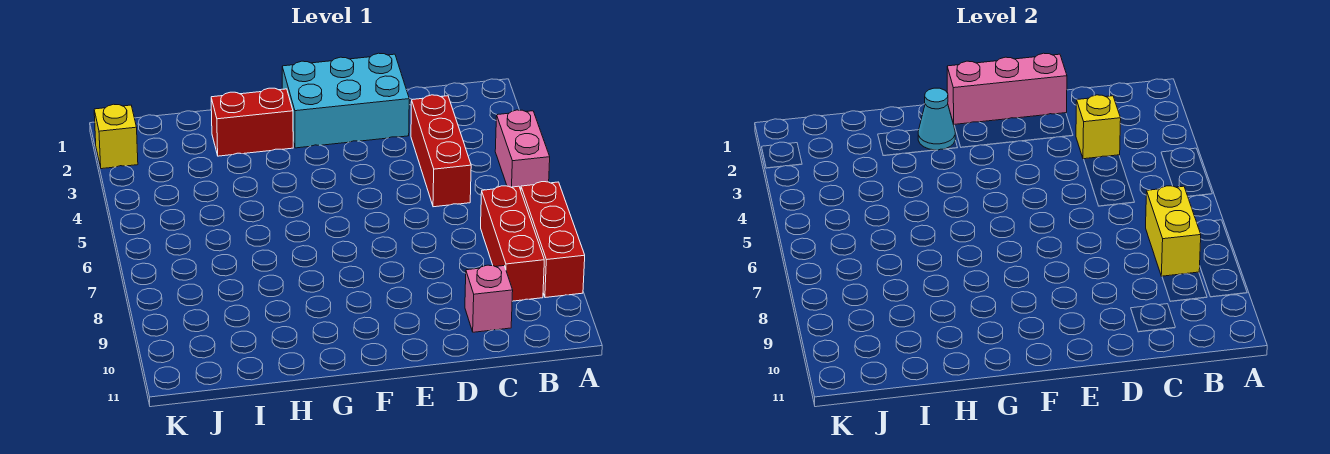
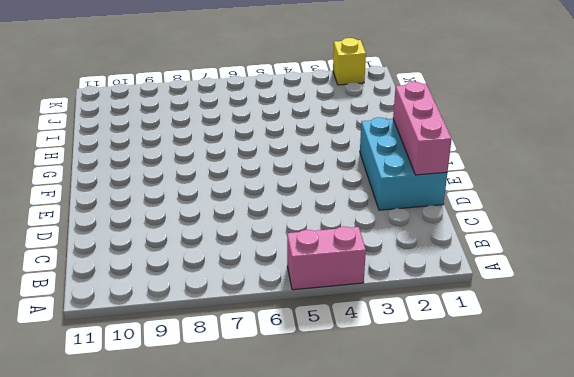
none -> red brick A7:A9 level 1
none -> red brick B7:B9 level 1
none -> red brick C3:C5 level 1

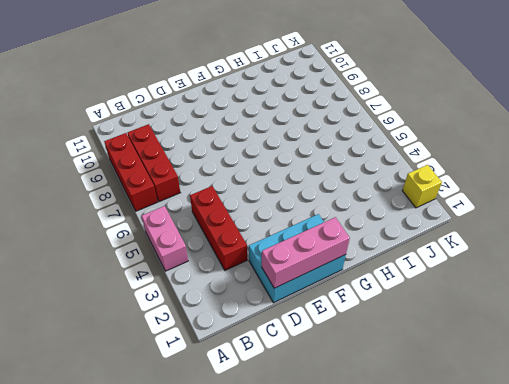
none -> pink brick C10 level 1
none -> red brick G2:H2 level 1
none -> yellow brick B7:B8 level 2

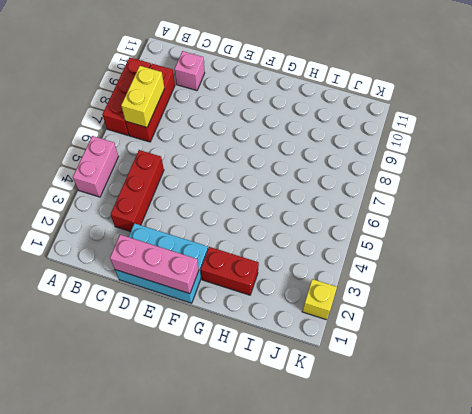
none -> yellow brick C3 level 2
none -> cyan cone G2 level 2

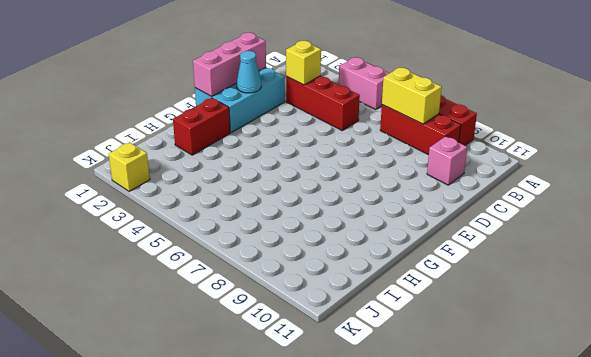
cyan cone E2 level 2 -> cyan cone G2 level 2

